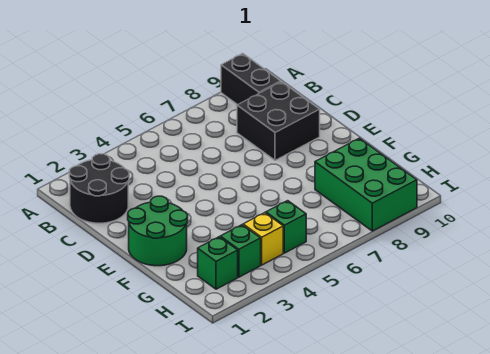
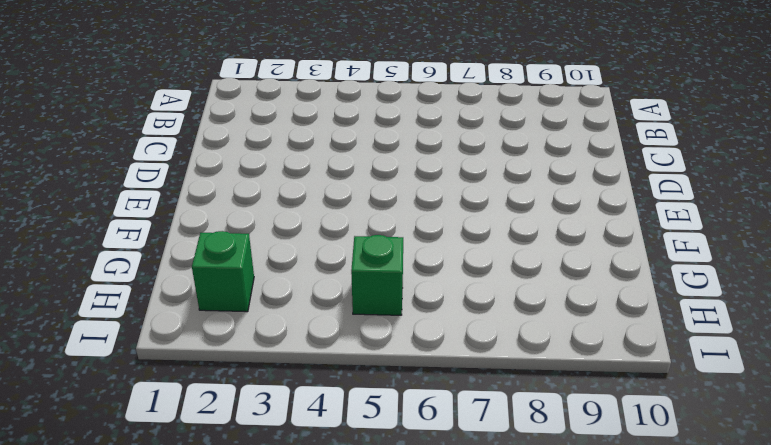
none -> black brick A9:B9 level 1
none -> black round brick B1:C2 level 1

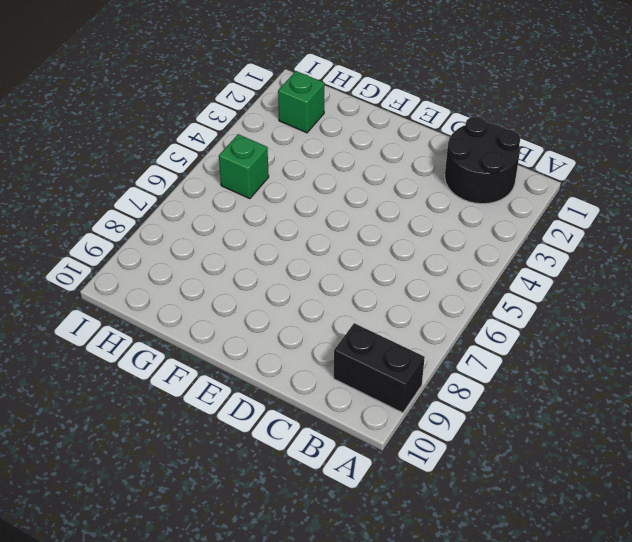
none -> black brick C8:D9 level 1
none -> green round brick E1:F2 level 1

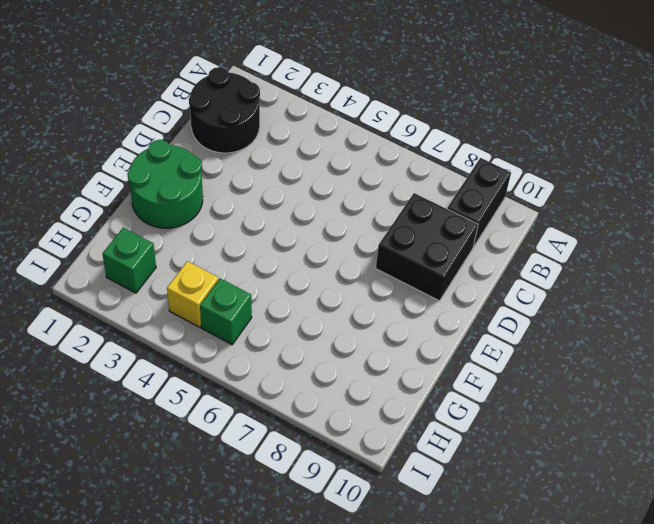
none -> green brick G8:I9 level 1
none -> green brick H3 level 1

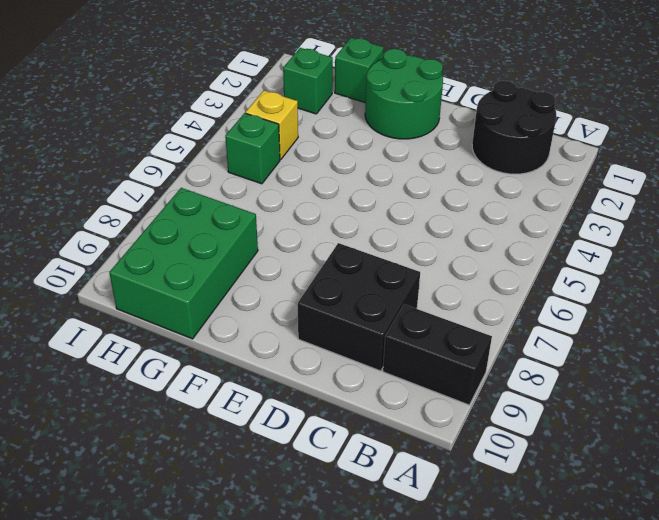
green brick G1 level 1 -> green brick H3 level 1
green brick G8:H10 level 1 -> green brick G8:I9 level 1

